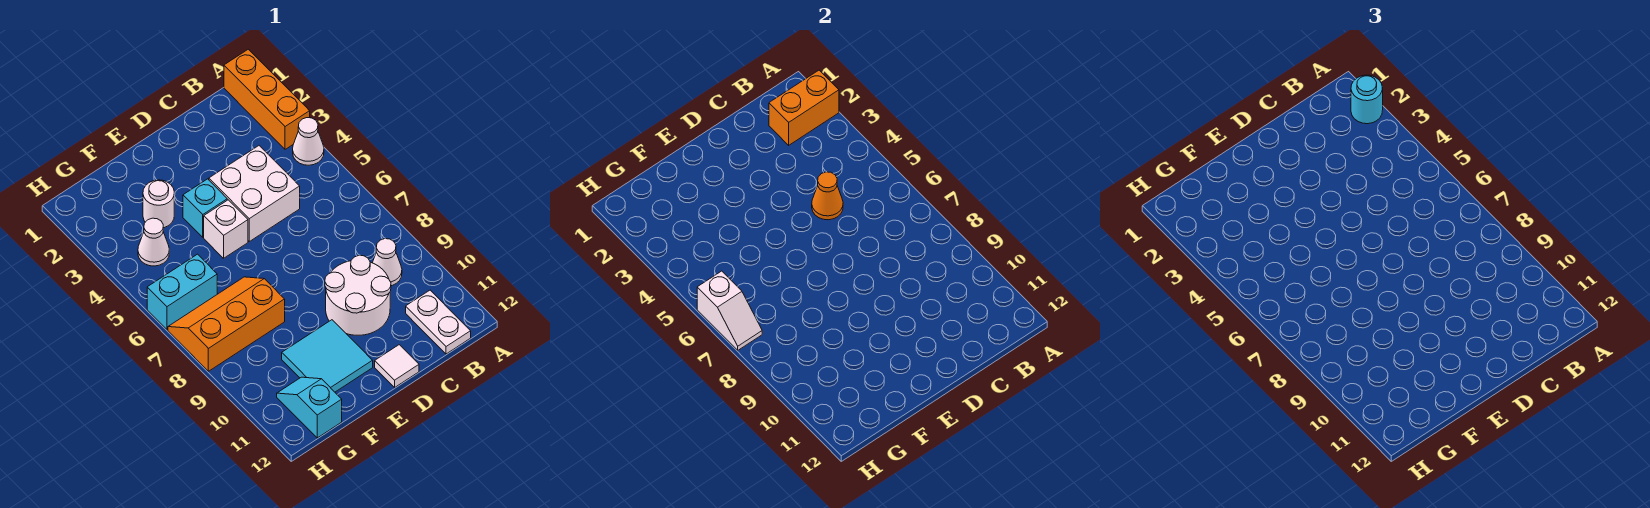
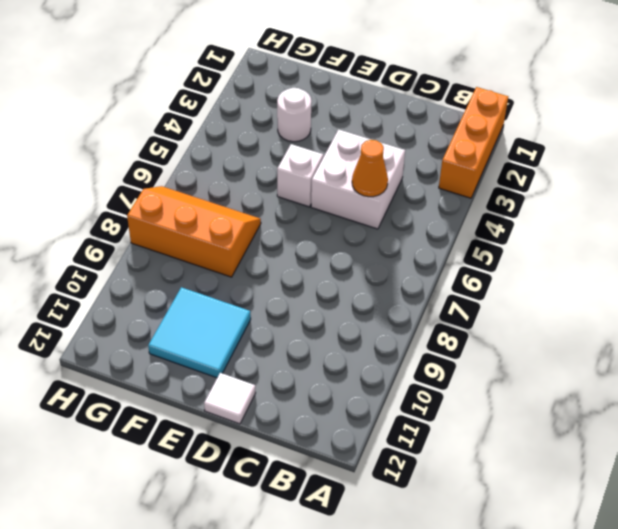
none -> white cone A4 level 1
none -> white cone B9 level 1
none -> white plate B11:B12 level 1

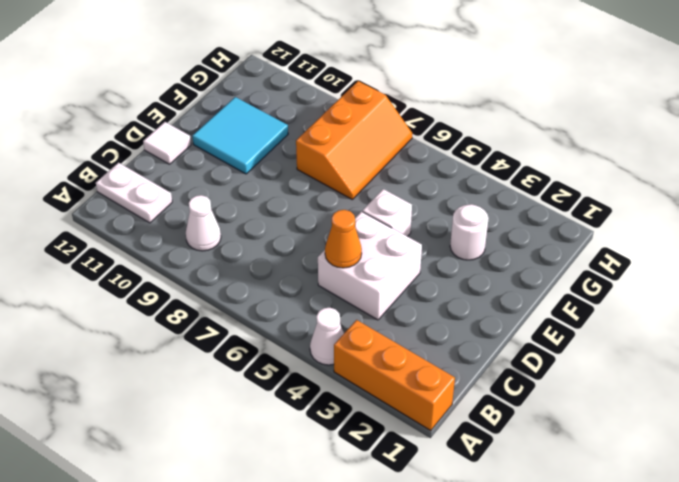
none -> white round brick C9:D10 level 1
none -> cyan brick E4 level 1
none -> white cone G4 level 1

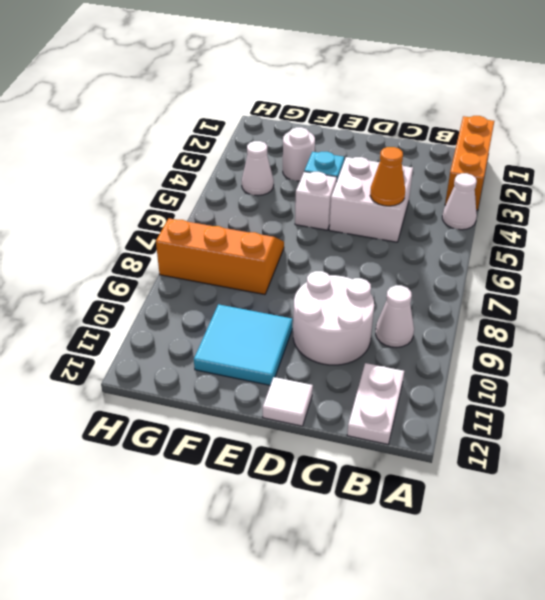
none -> cyan brick G6:H6 level 1
none -> cyan slope G11:G12 level 1 top 12
none -> orange brick A2:B2 level 2

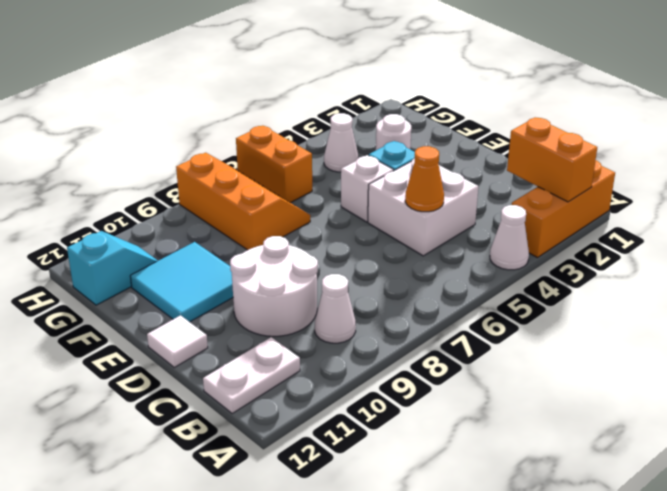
orange brick G6:H6 level 1 -> cyan brick G6:H6 level 1
none -> white slope H6:H7 level 2 top 6
none -> cyan round brick A2 level 3

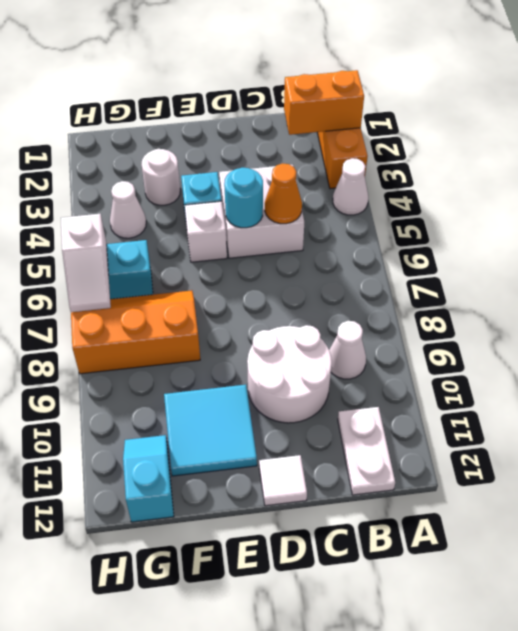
cyan round brick D5 level 2 -> cyan round brick A2 level 3

